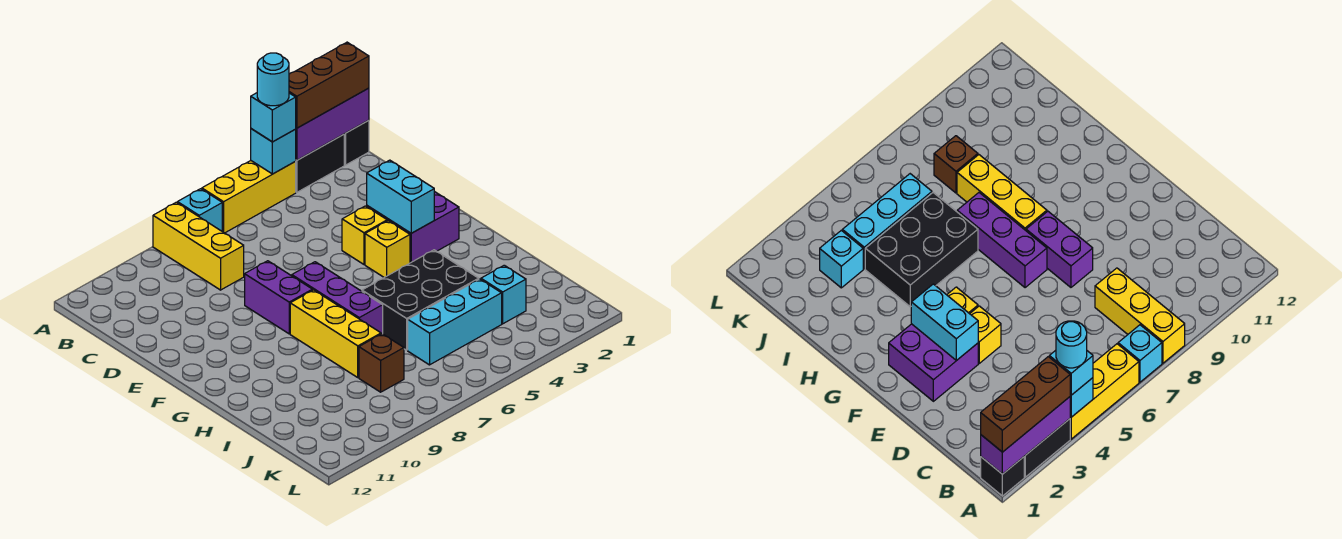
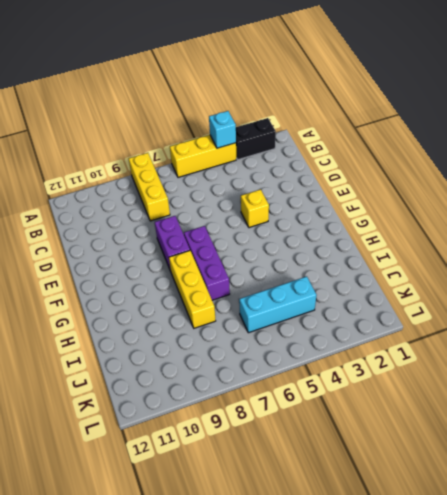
none -> black brick A1 level 1
none -> cyan brick A7 level 1
none -> purple brick E2:F3 level 1

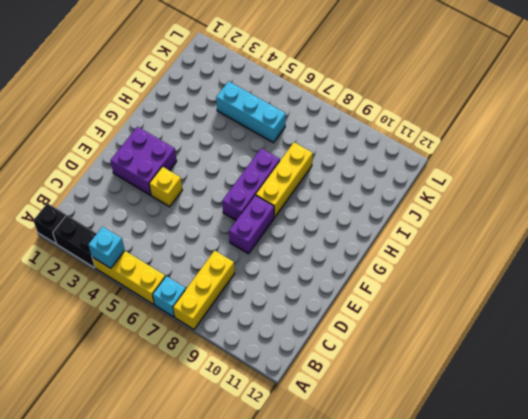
none -> yellow brick F4 level 1
none -> black brick H4:I6 level 1
none -> cyan brick J3 level 1

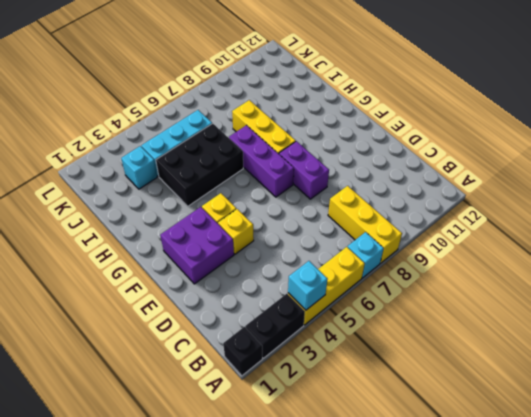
none -> brown brick J8 level 1
none -> purple brick A1:A3 level 2
none -> cyan brick E3:F3 level 2

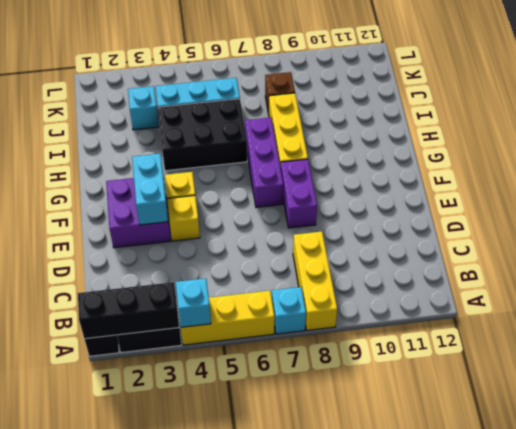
black brick A1:A3 level 2 -> purple brick A1:A3 level 2
none -> brown brick A1:A3 level 3
none -> cyan brick A4 level 3
none -> cyan round brick A4 level 4

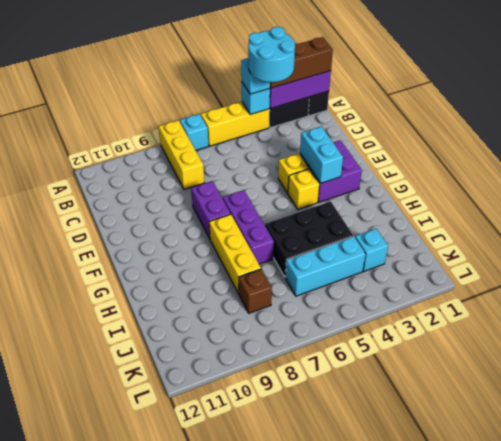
cyan round brick A3:B4 level 4 -> cyan round brick A4 level 4

